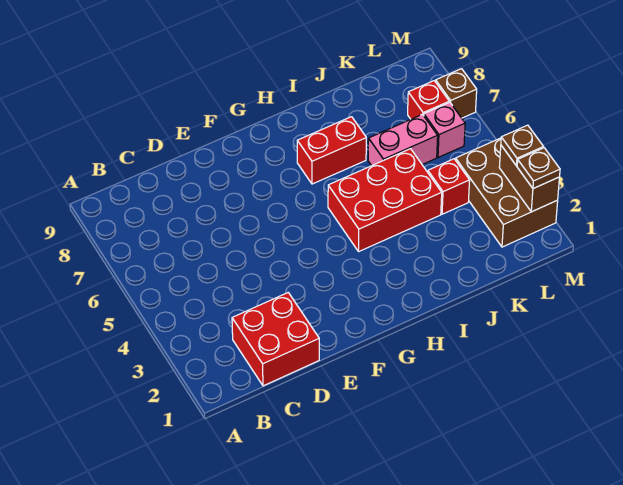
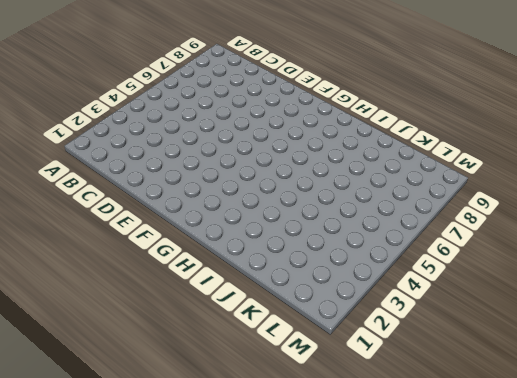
none -> red brick C1:D2 level 1
none -> red brick H4:J5 level 1
none -> red brick H7:I7 level 1

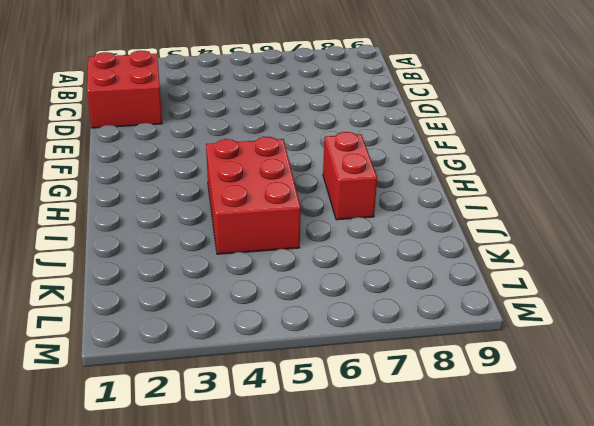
none -> pink brick J6:K6 level 1
none -> red brick K4 level 1
none -> brown brick L2:M4 level 1

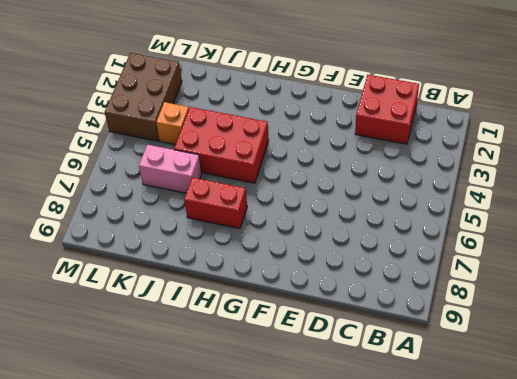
orange brick K4 level 1 -> red brick K4 level 1
none -> pink brick L6 level 1
none -> red brick L7 level 1
none -> brown brick M7 level 1

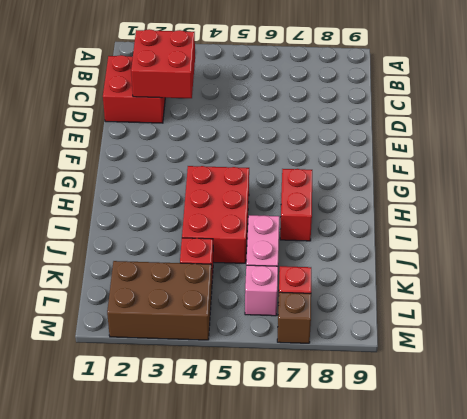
red brick C2:D3 level 2 -> none
none -> brown brick M2:M3 level 2
none -> brown plate M2 level 3
none -> brown plate M3 level 3

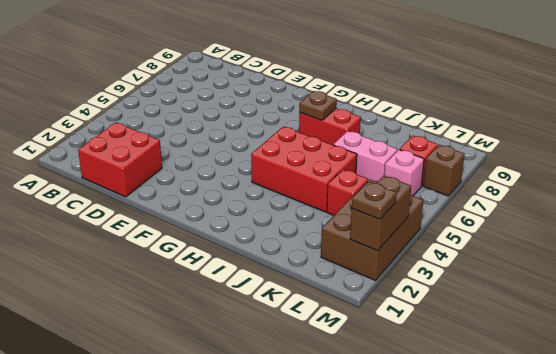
brown plate H7 level 2 -> brown plate M3 level 3

